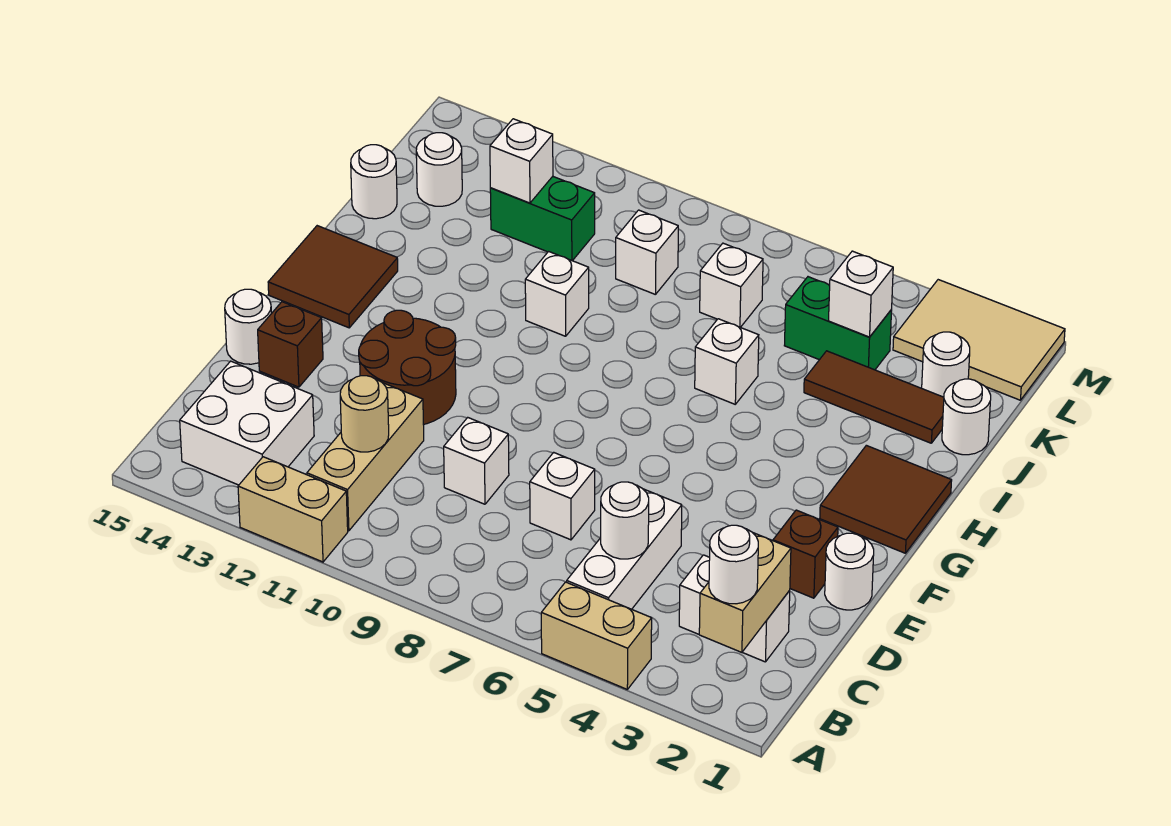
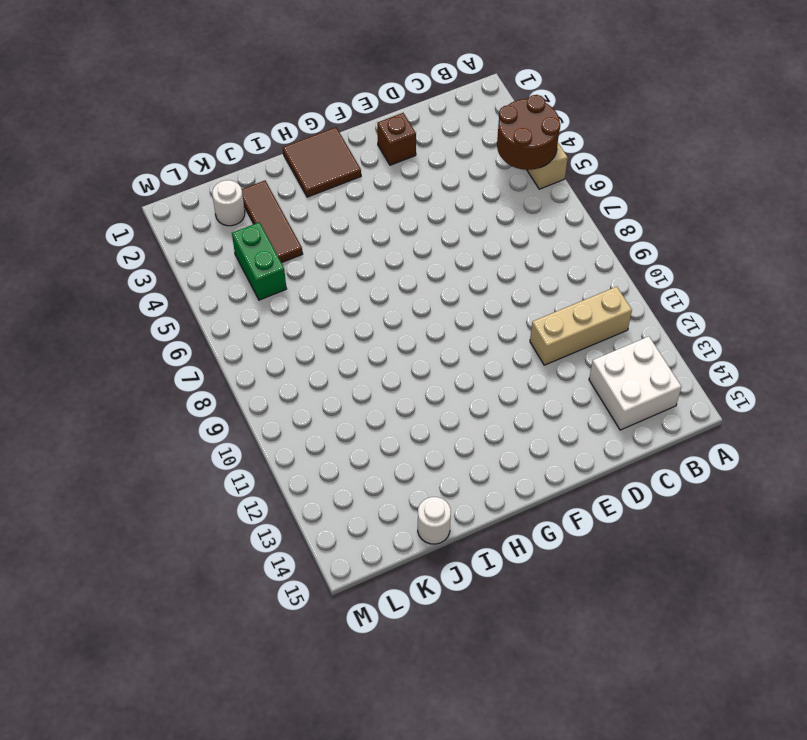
brown round brick A4:B5 level 2 -> brown round brick E11:F12 level 1
none -> tan brick A11:A12 level 1
none -> white brick B5:D5 level 1
none -> white brick C2:C3 level 1
none -> white brick D7 level 1

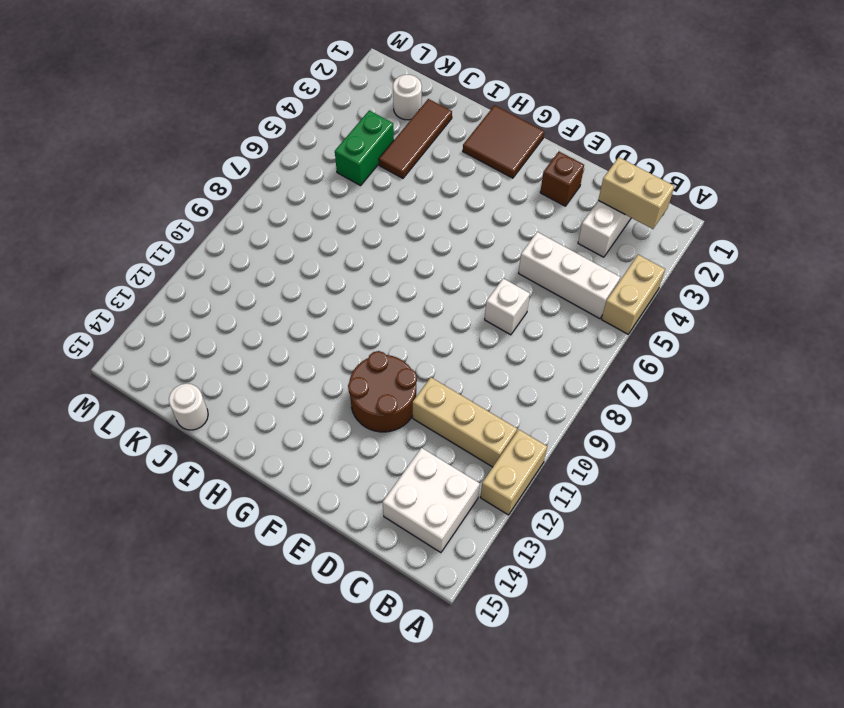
none -> white brick D9 level 1
none -> white round brick E1 level 1
none -> brown brick E14 level 1
none -> white round brick E15 level 1

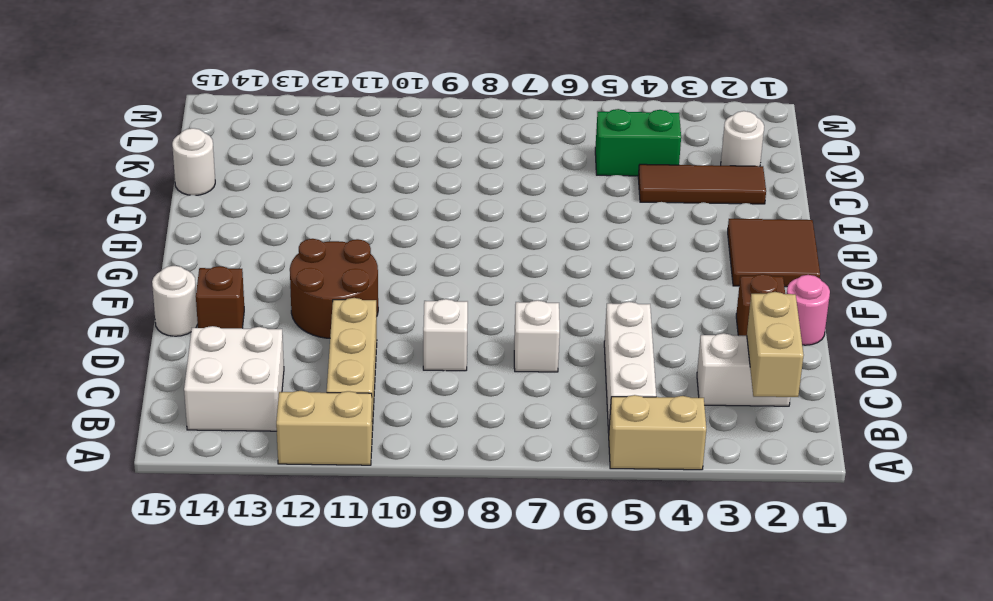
pink round brick E1 level 1 -> white round brick E1 level 1
none -> brown tile G14:H15 level 1
none -> white brick I6 level 1
none -> white brick I10 level 1
none -> white round brick J1 level 1

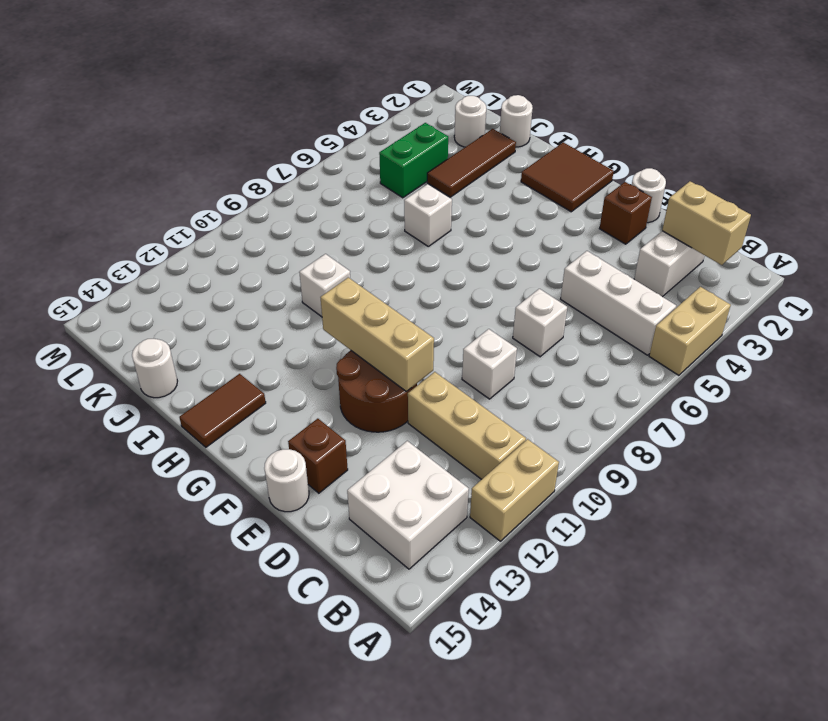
tan brick E11:G11 level 2 -> none
brown tile H14:H15 level 1 -> brown tile G14:H15 level 1
none -> white brick K7 level 1
none -> white brick K9 level 1
none -> green brick K11:K12 level 1
none -> white round brick K14 level 1

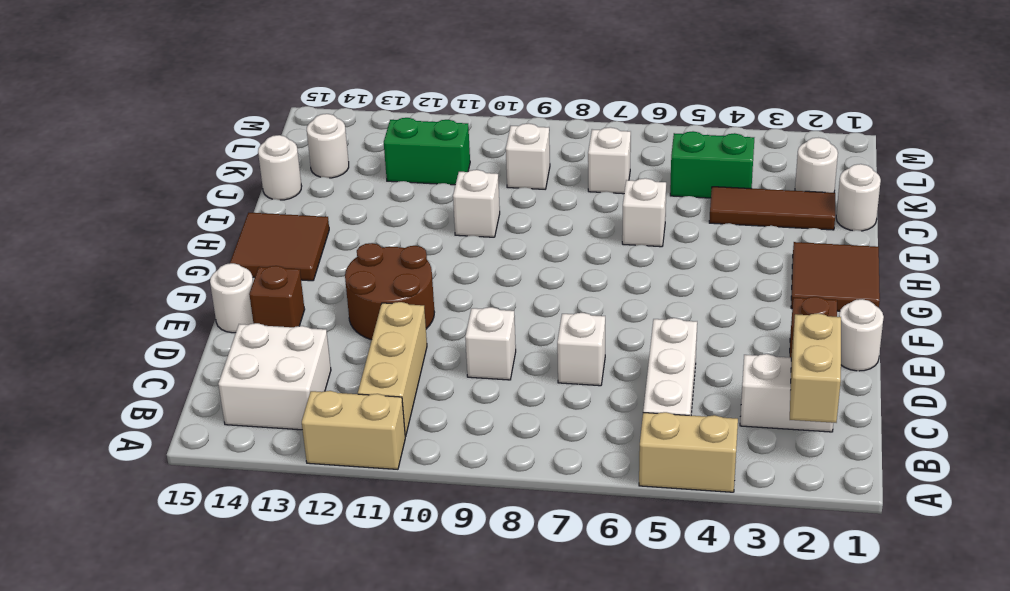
none -> tan tile L1:M3 level 1
none -> white round brick C5 level 2
none -> tan round brick C11 level 2
none -> white brick K4 level 2

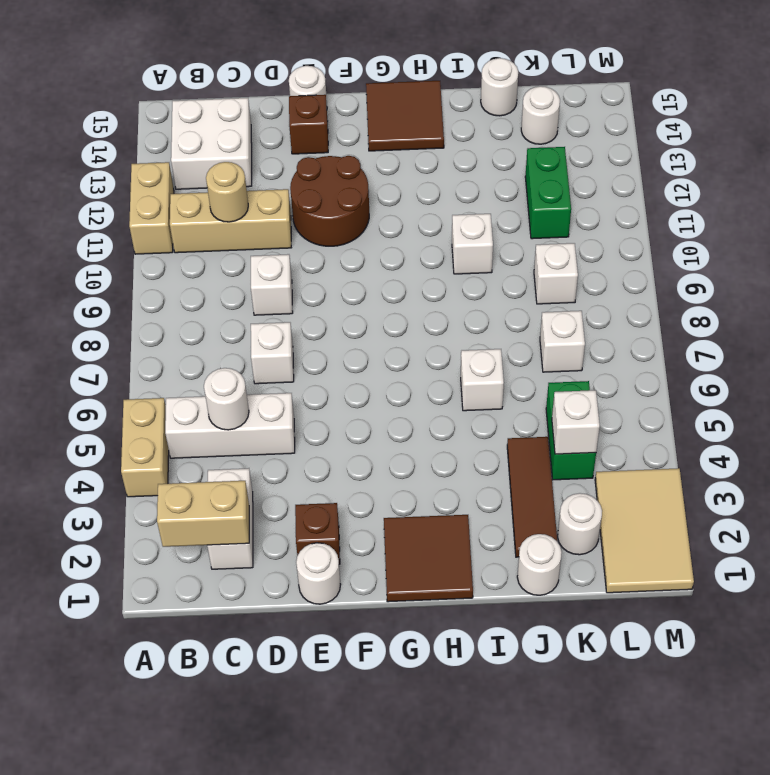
none -> white brick K12 level 2
none -> white round brick B2 level 3

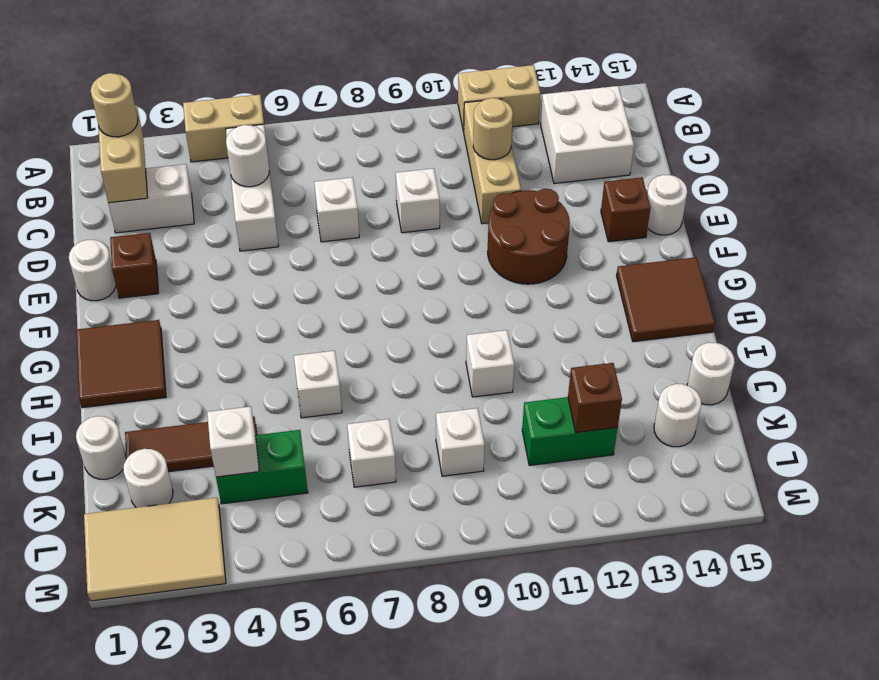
tan round brick B2 level 3 -> white round brick B2 level 3
brown brick K12 level 2 -> white brick K12 level 2

